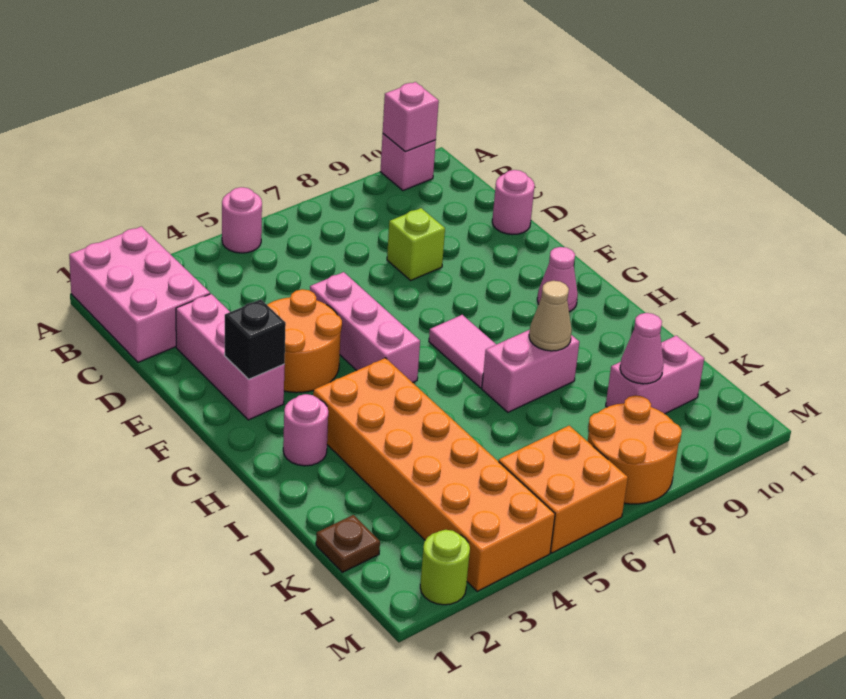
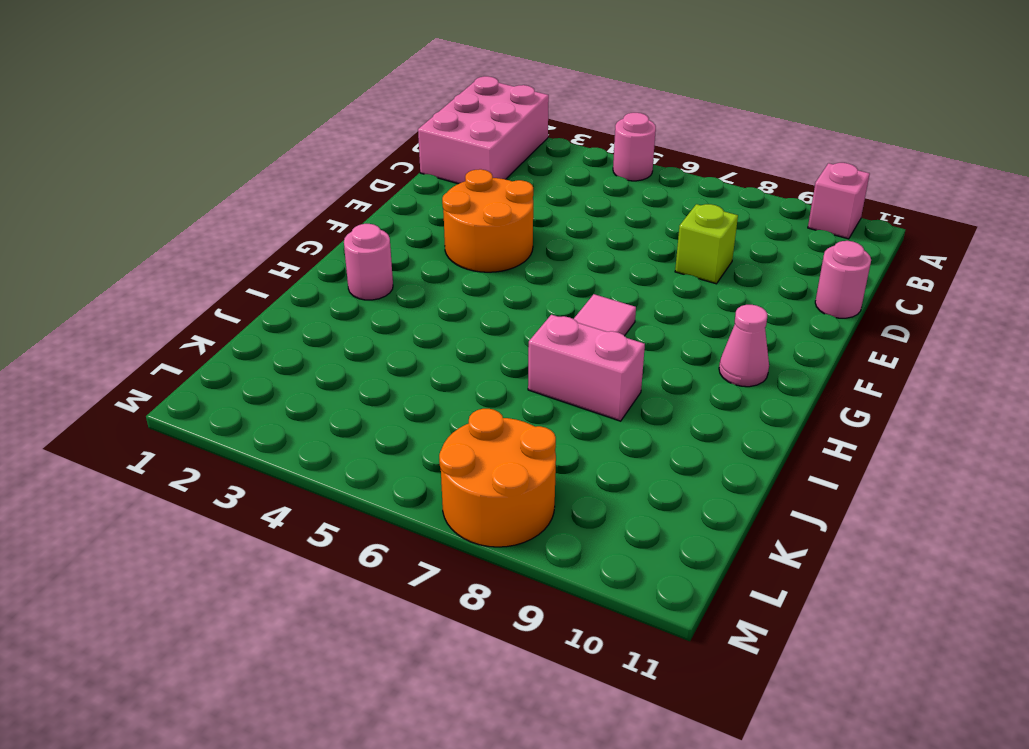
none -> pink brick D2:F2 level 1
none -> pink brick E5:G5 level 1
none -> orange brick H3:M4 level 1

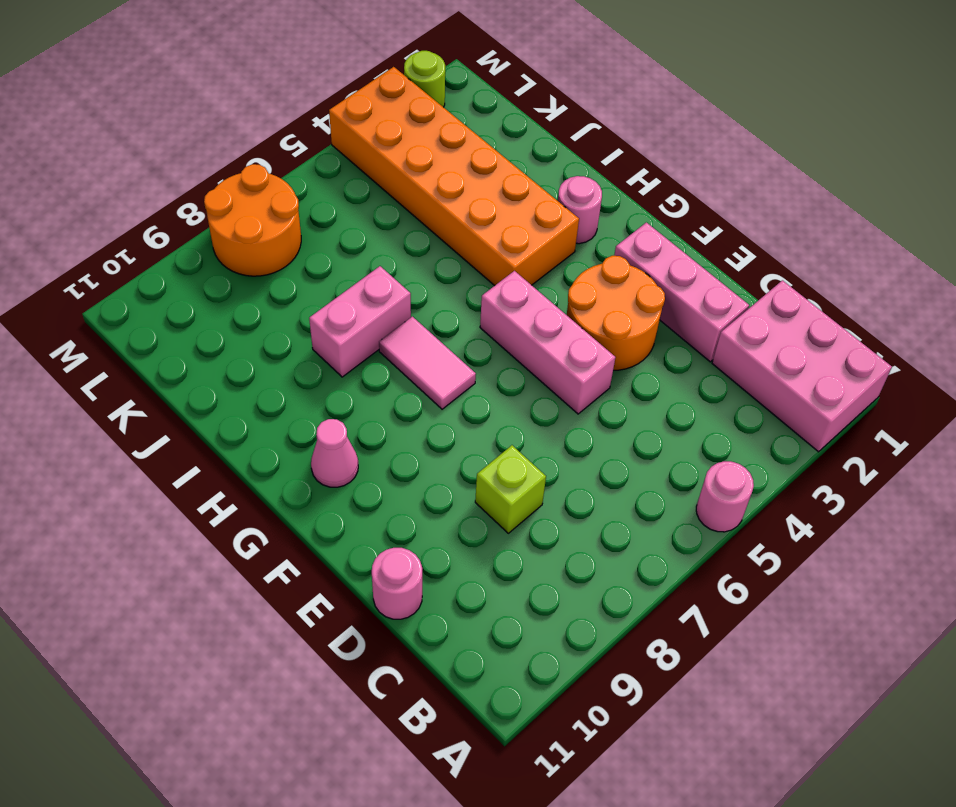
none -> pink brick A10 level 1
none -> brown plate K1 level 1
none -> pink brick K9:K10 level 1

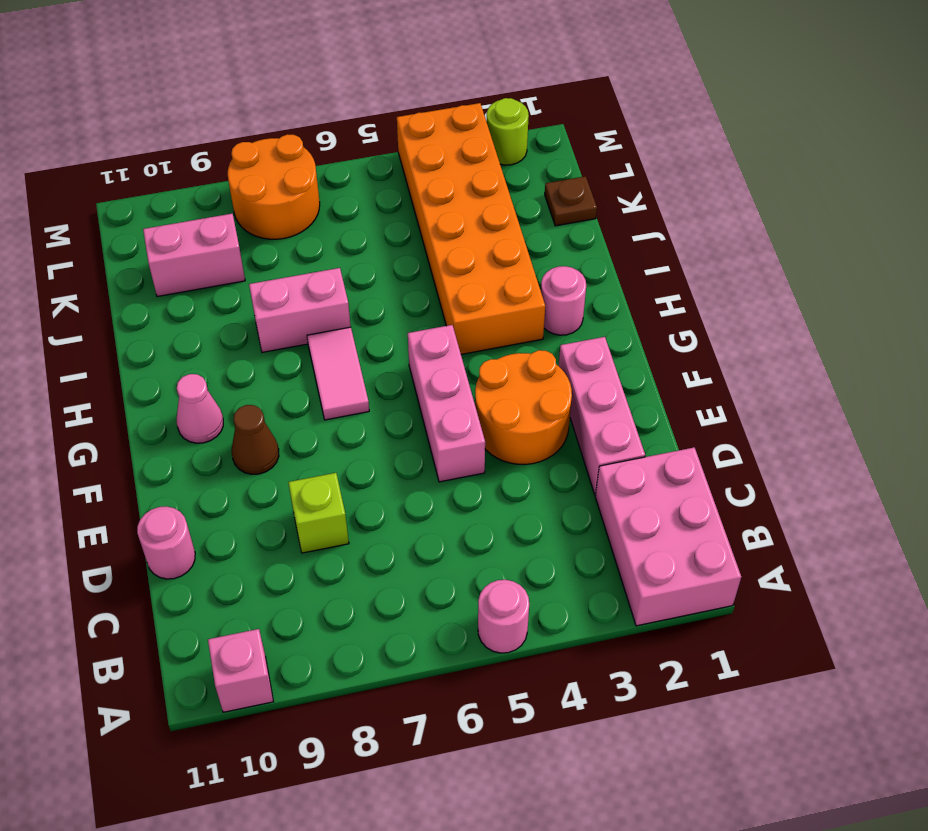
brown cone F9 level 1 -> none
none -> orange brick L5:M6 level 1
none -> pink brick A10 level 2
none -> black brick F2 level 2

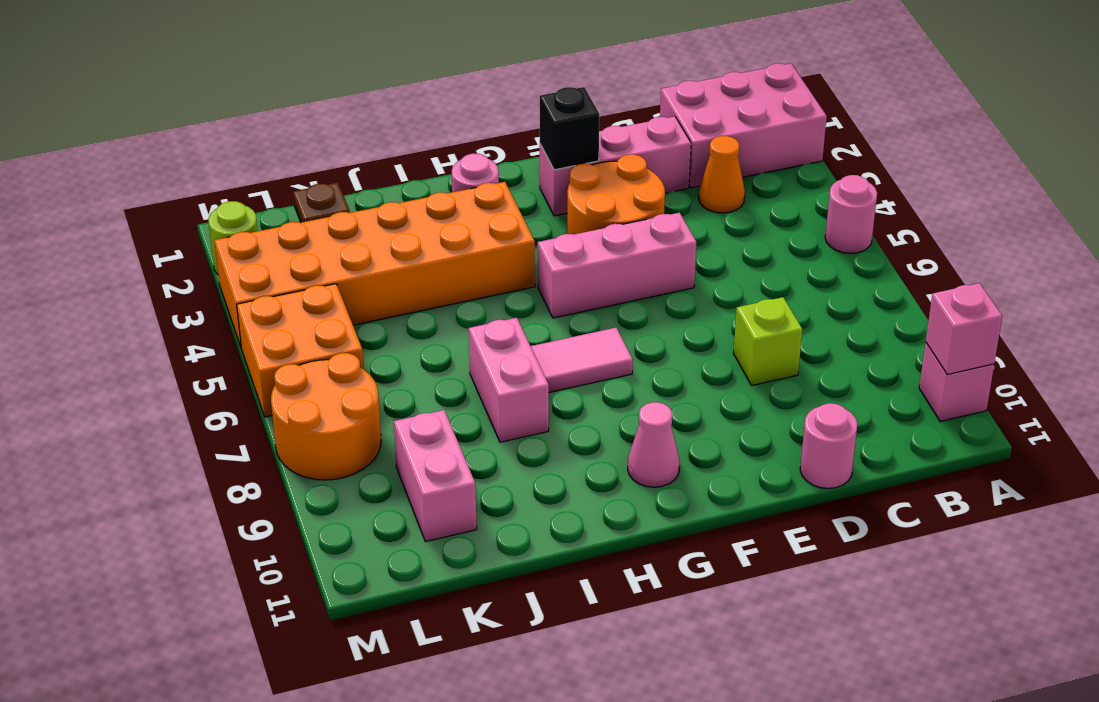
orange cone C3 level 1 -> none
none -> tan cone I8 level 2
none -> pink cone K9 level 2

